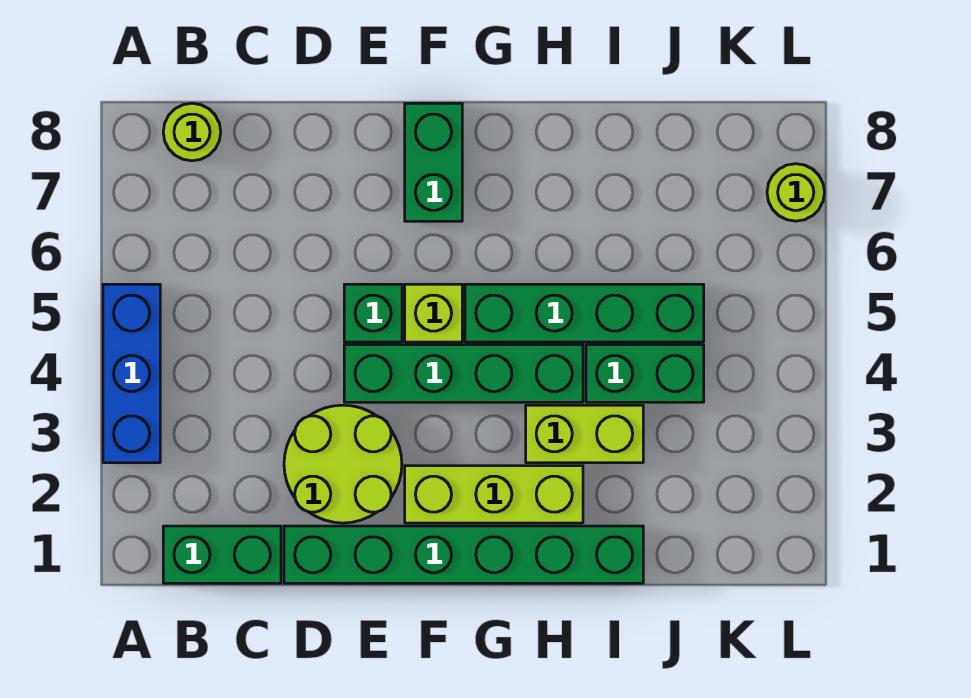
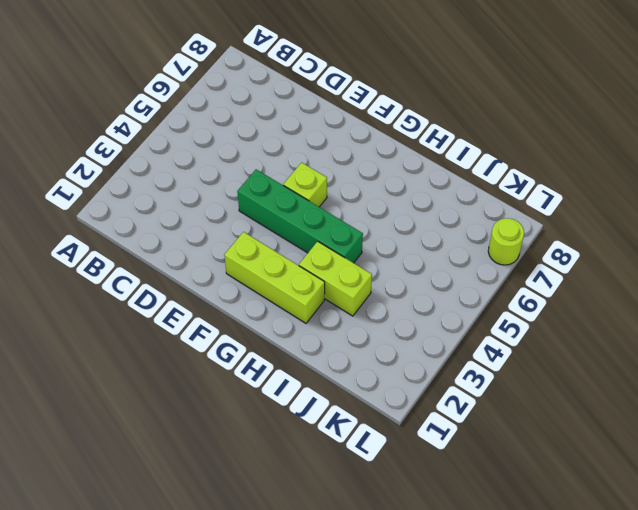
none -> blue brick A3:A5 level 1
none -> green brick B1:C1 level 1
none -> lime round brick B8 level 1

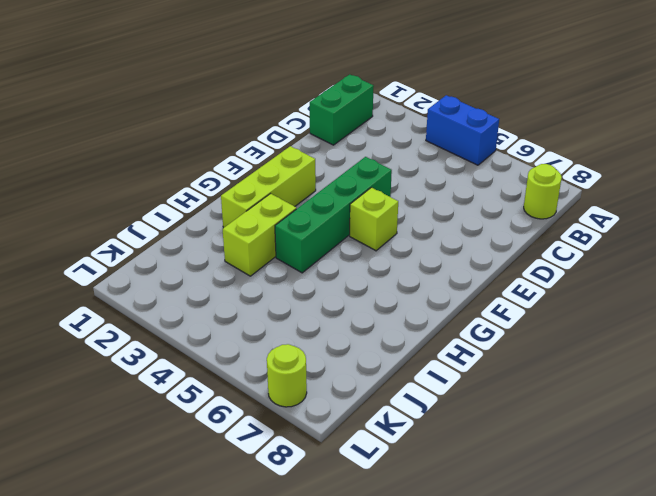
blue brick A4:A5 level 1 -> blue brick A3:A5 level 1
none -> green brick D1:I1 level 1
none -> lime round brick D2:E3 level 1
none -> green brick E5 level 1

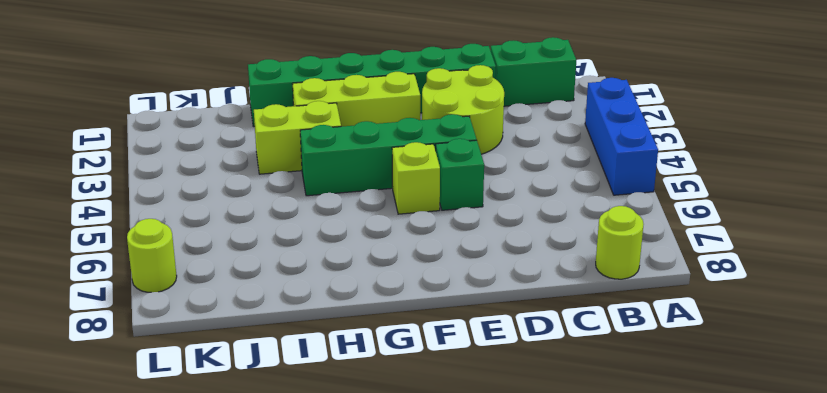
none -> green brick F7:F8 level 1
none -> green brick G5:J5 level 1
none -> green brick I4:J4 level 1

